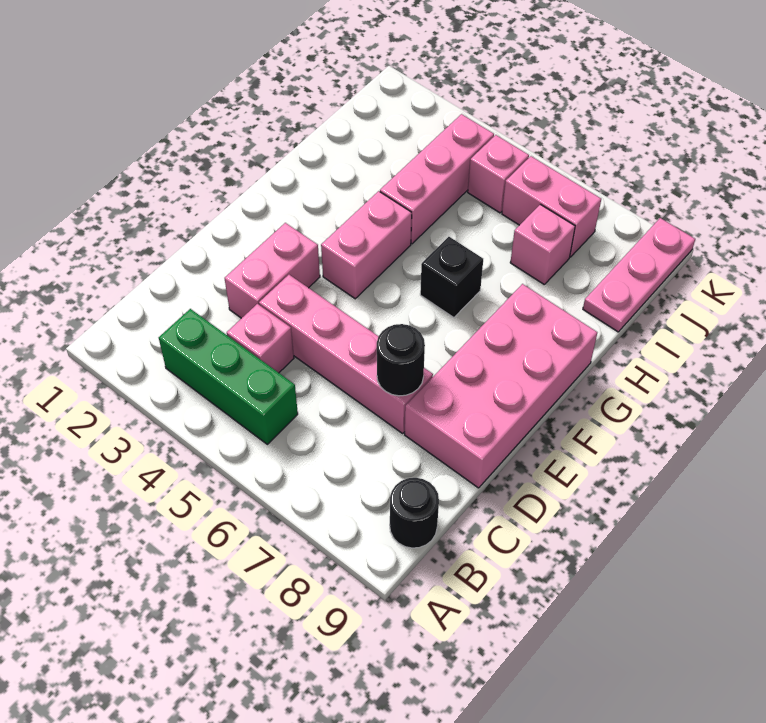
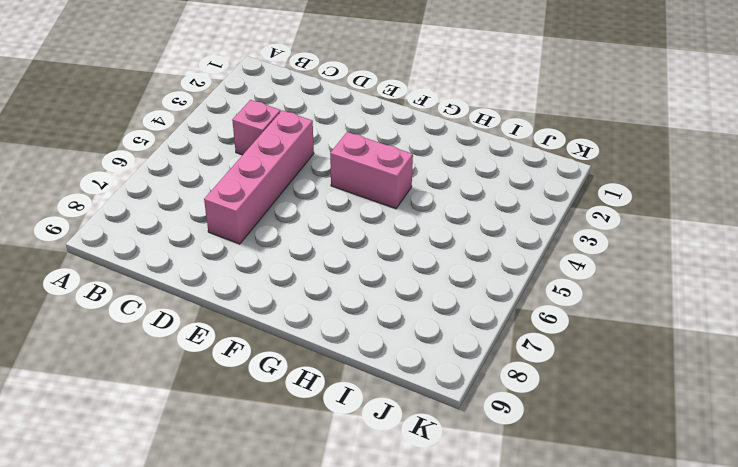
none -> green brick B3:B5 level 1
none -> black round brick B9 level 1
none -> pink brick D3:E3 level 1

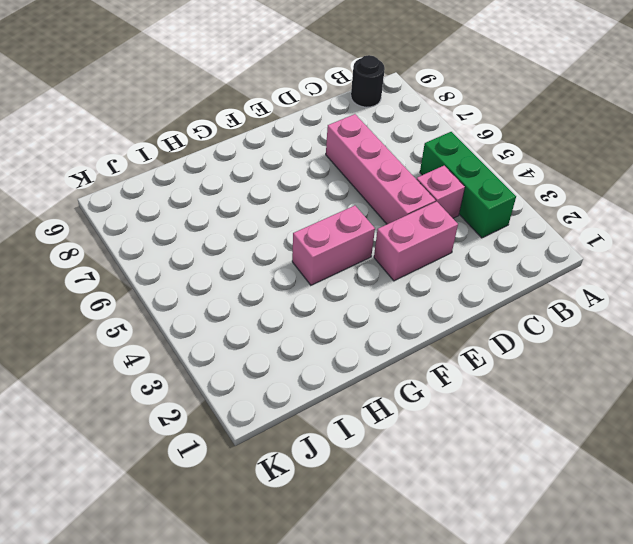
none -> pink brick D8:G9 level 1
none -> black brick G6 level 1
none -> pink brick H4:J4 level 1

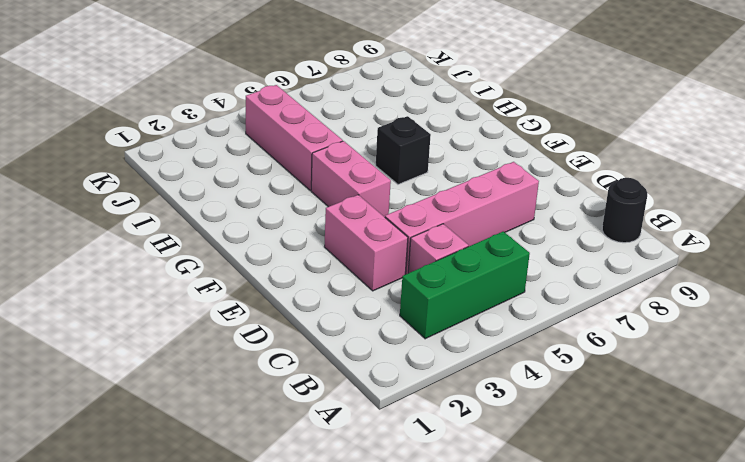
none -> pink brick D8:G9 level 1
none -> pink brick I7 level 1
none -> pink plate I9:K9 level 1

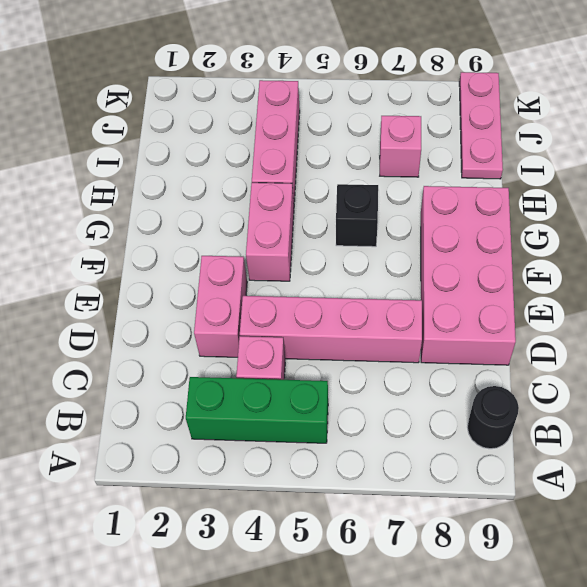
none -> pink brick J5 level 1
none -> pink brick J6:J7 level 1
none -> black round brick D7 level 2

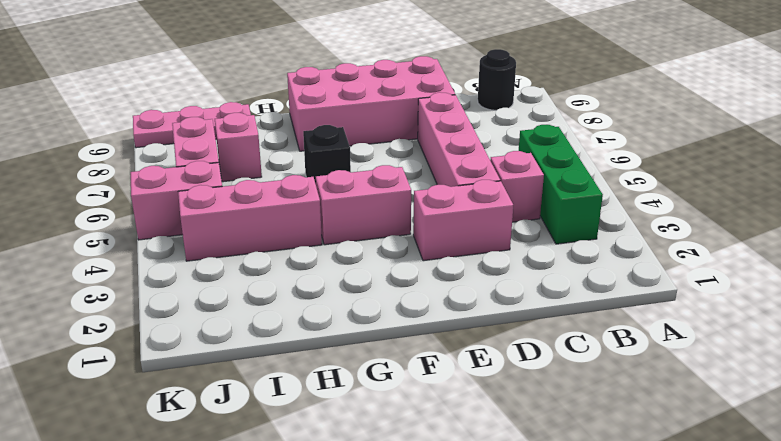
pink brick J5:K5 level 1 -> pink brick J5 level 1
none -> black round brick D7 level 2

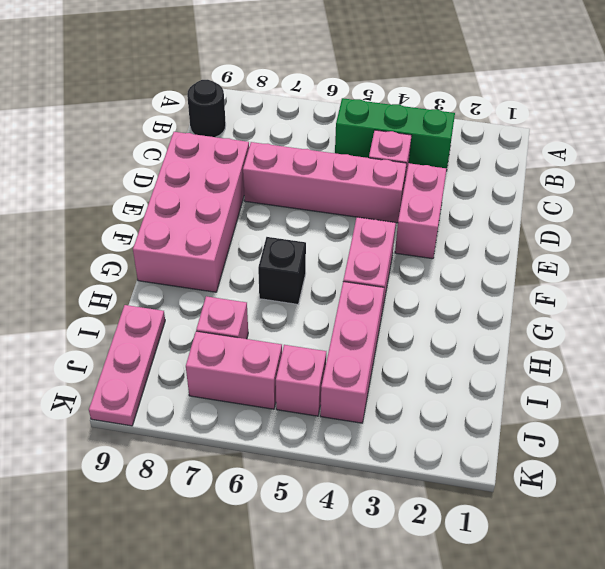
none -> black round brick D7 level 2

